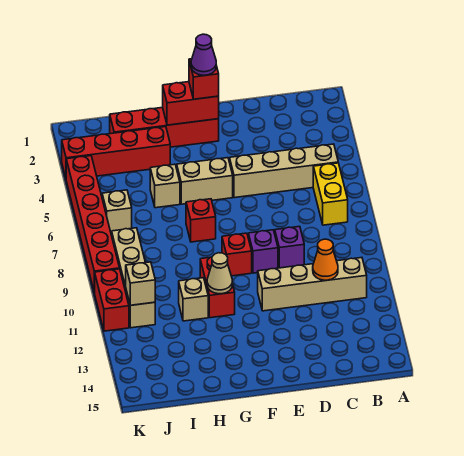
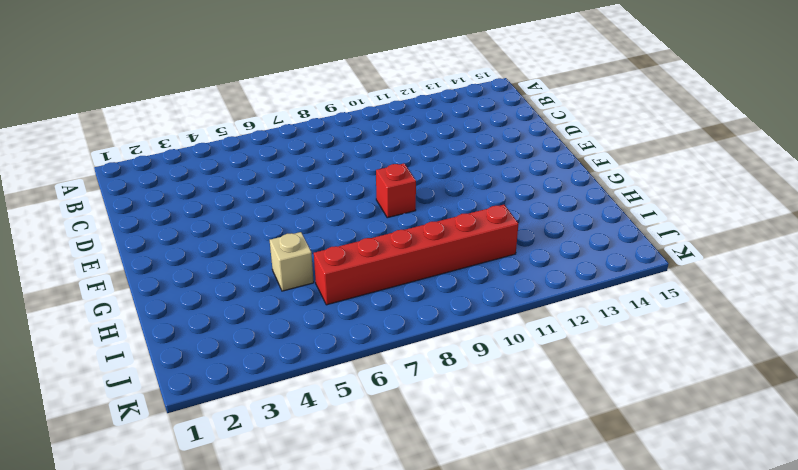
red brick I6:I11 level 1 -> red brick K4:K9 level 1
none -> tan brick B5:E5 level 1
none -> yellow brick B6:B7 level 1
none -> tan brick B11:E11 level 1

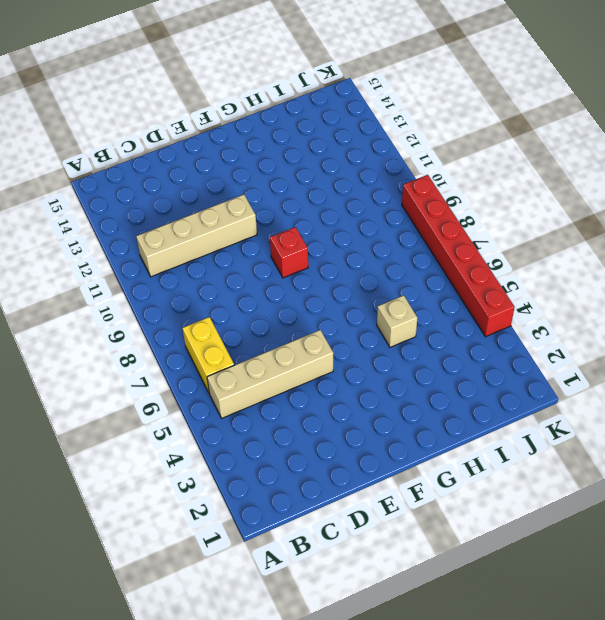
none -> purple brick D9 level 1
none -> purple brick E9 level 1
none -> red brick F2:I2 level 1

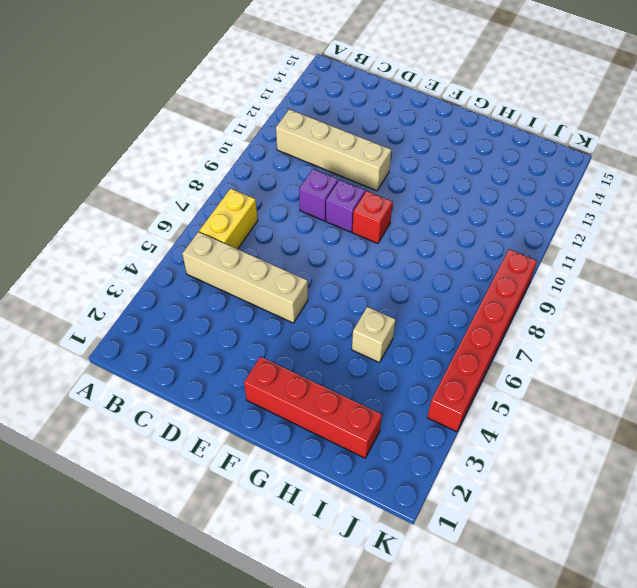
none -> tan brick F5:G5 level 1
none -> red brick G7 level 1
none -> red brick G10:G11 level 1

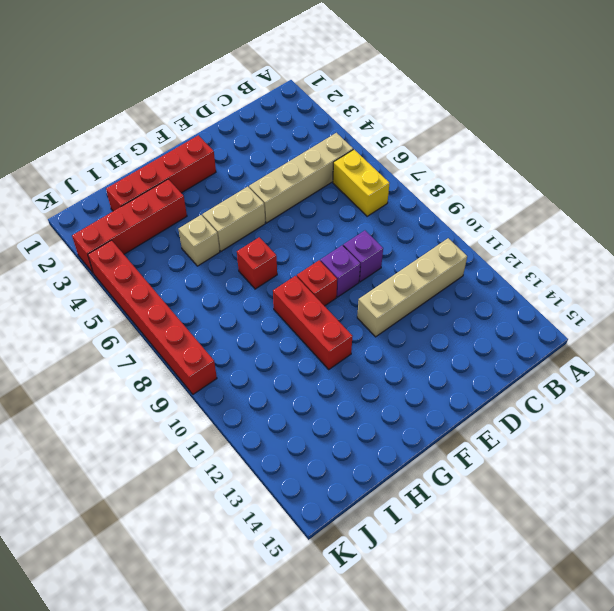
red brick G9:G11 level 1 -> red brick G10:G11 level 1
none -> tan brick H11 level 1
none -> tan brick J6 level 1
none -> tan brick J8:J11 level 1

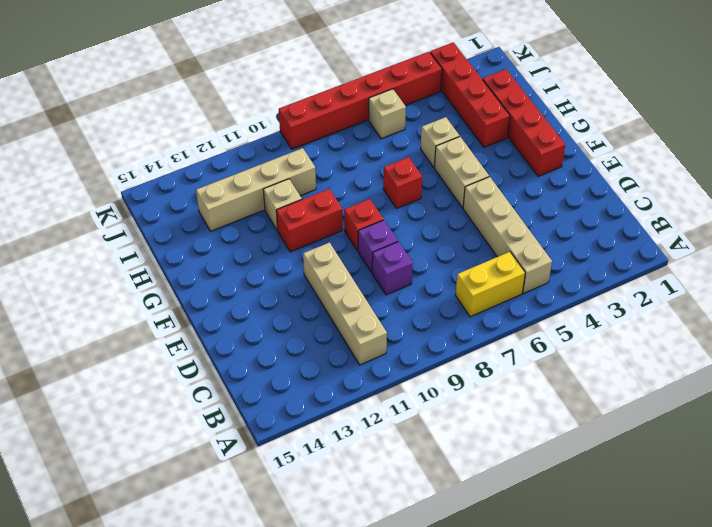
tan brick I10:I13 level 1 -> tan brick J8:J11 level 1
none -> red brick K10:K11 level 1
none -> orange cone C11 level 2
none -> red brick F2:G2 level 2

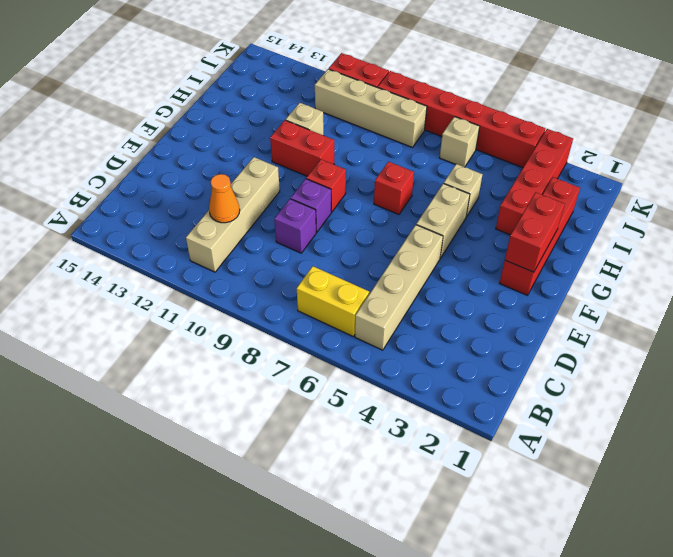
none -> tan cone G11 level 2
none -> tan brick J11 level 2
none -> red brick F2 level 3

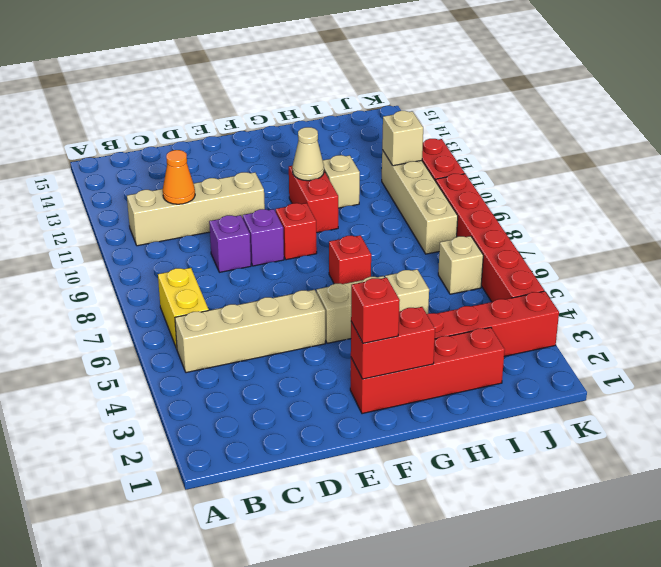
none -> purple cone F2 level 4

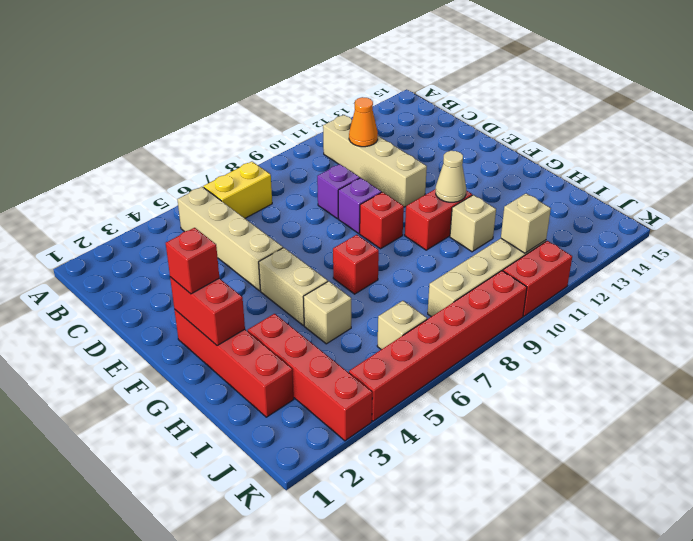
none -> purple cone F2 level 4

